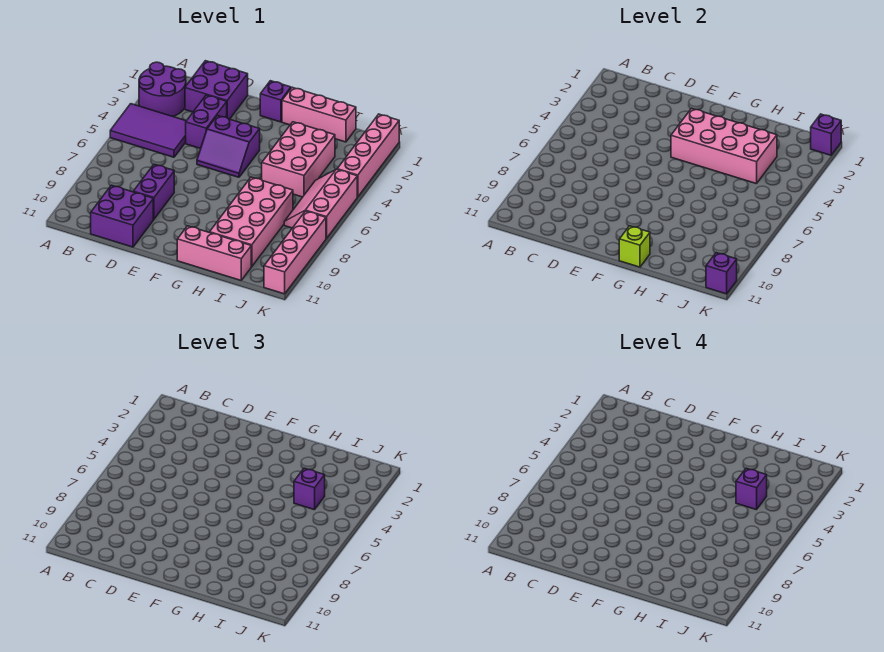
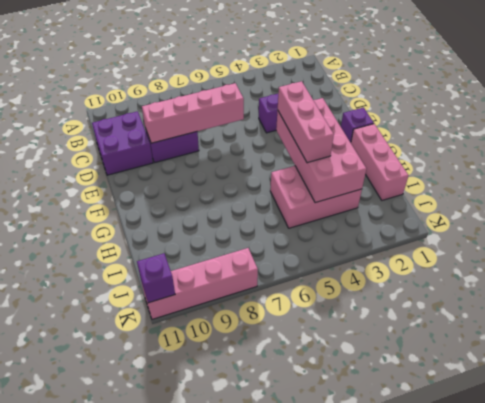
pink brick D6:D9 level 2 -> pink brick K1:K4 level 1
pink brick F4:H4 level 3 -> pink brick G11:I11 level 1
none -> purple round brick A2:B3 level 1
none -> purple tile A4:C5 level 1
none -> purple brick C1:D2 level 1

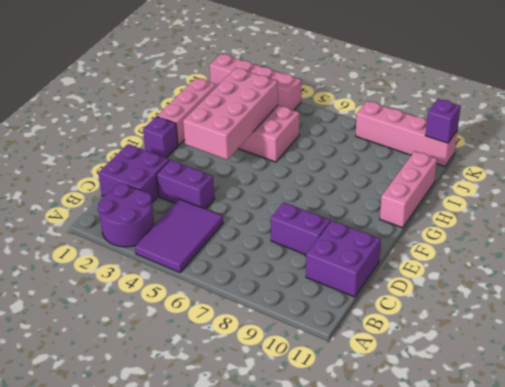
none -> purple slope E4:F5 level 1 top 4
none -> pink brick H7:I10 level 1
none -> pink slope J5:K7 level 1 top K

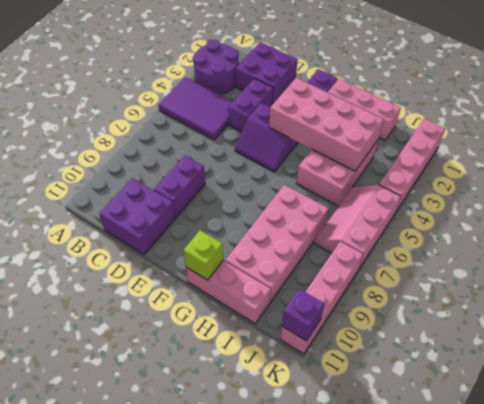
none -> purple brick K1 level 2
none -> purple brick I4 level 3
none -> purple brick I4 level 4

